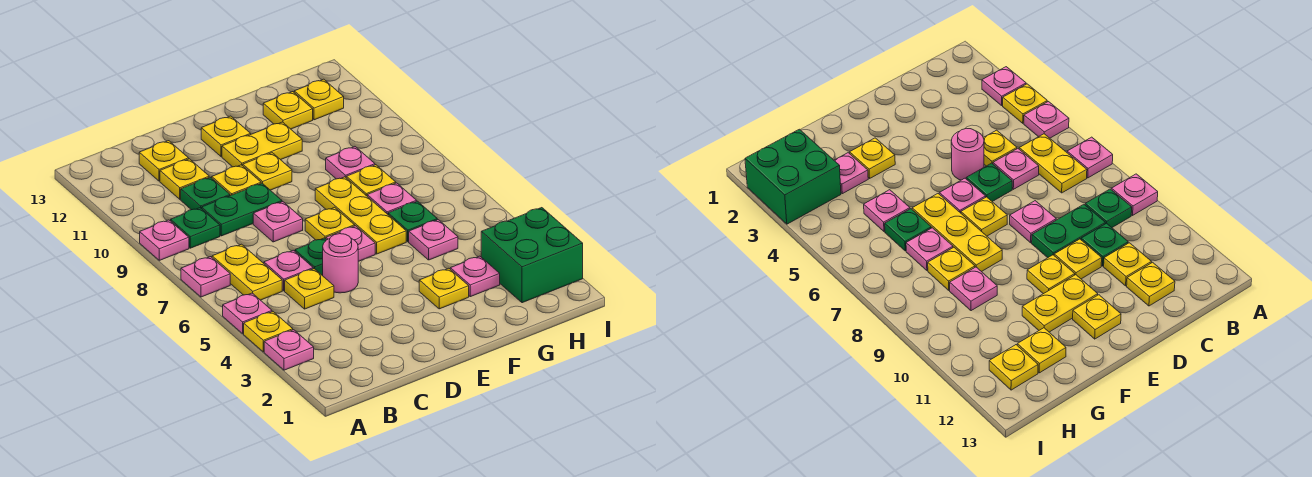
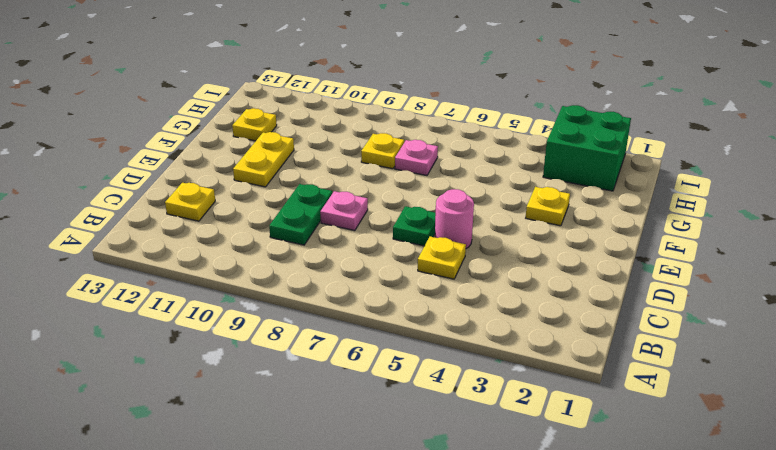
none -> pink plate A3 level 1
none -> yellow plate A4 level 1
none -> pink plate A5 level 1
none -> pink plate A7 level 1

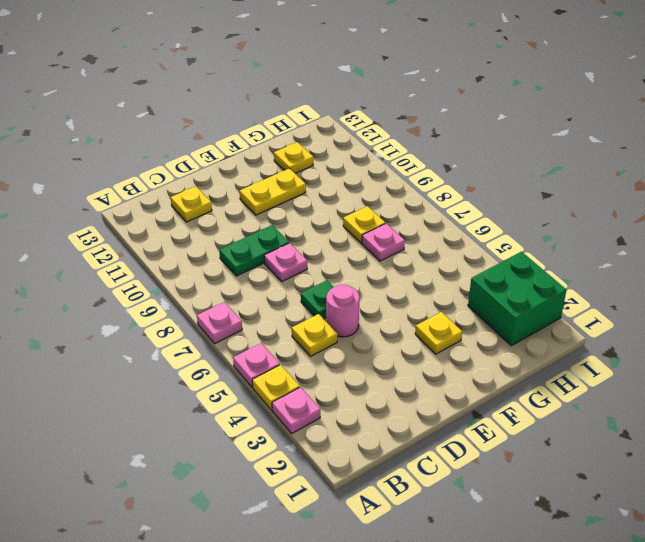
none -> pink plate A9 level 1
none -> yellow plate B6:B7 level 1
none -> green plate B9 level 1
none -> pink plate C6 level 1

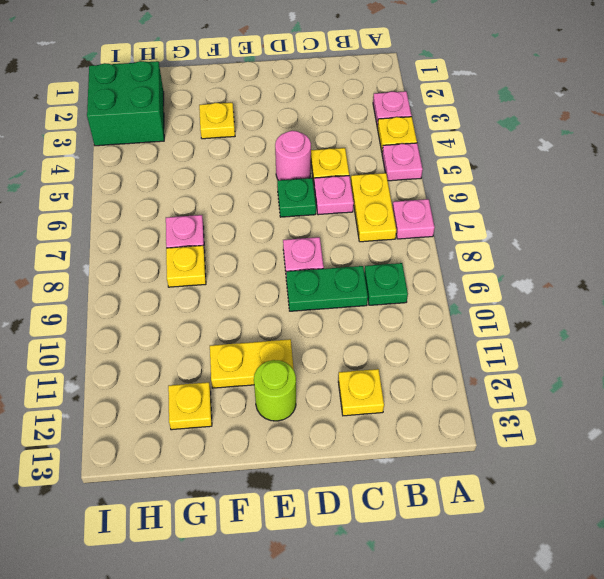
lime round brick E12 level 1 -> yellow plate E12 level 1
none -> pink plate A9 level 1
none -> green plate C10 level 1
none -> yellow plate C11 level 1
none -> yellow plate D10 level 1

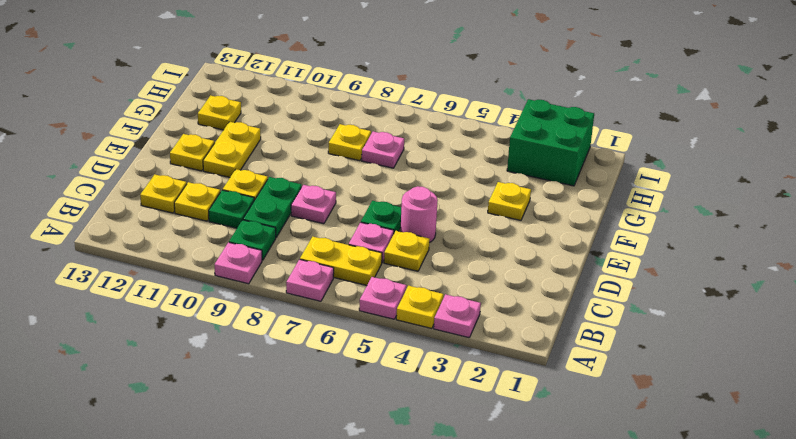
none -> pink plate E6 level 1
none -> yellow plate E7 level 1
none -> yellow plate E10 level 1
none -> yellow plate F6:F8 level 1

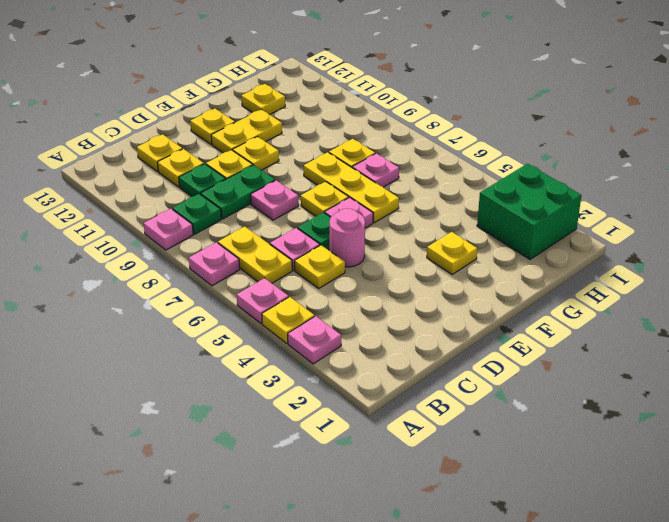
none -> pink plate G3 level 1
none -> pink plate G5 level 1
none -> green plate G6 level 1
none -> pink plate G9 level 1

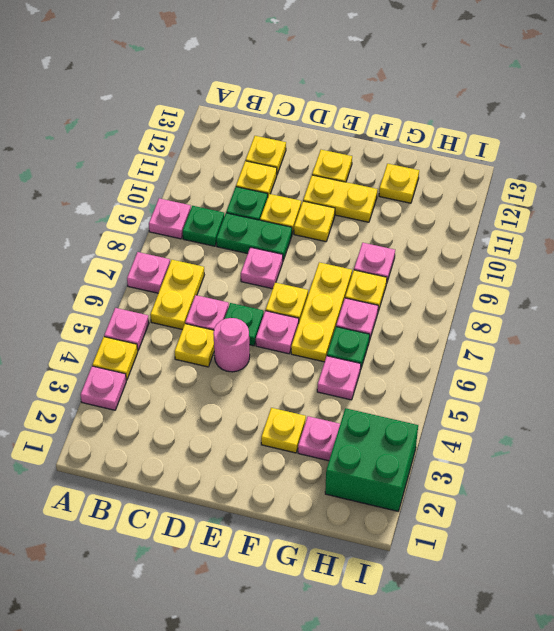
none -> yellow plate H12 level 1

